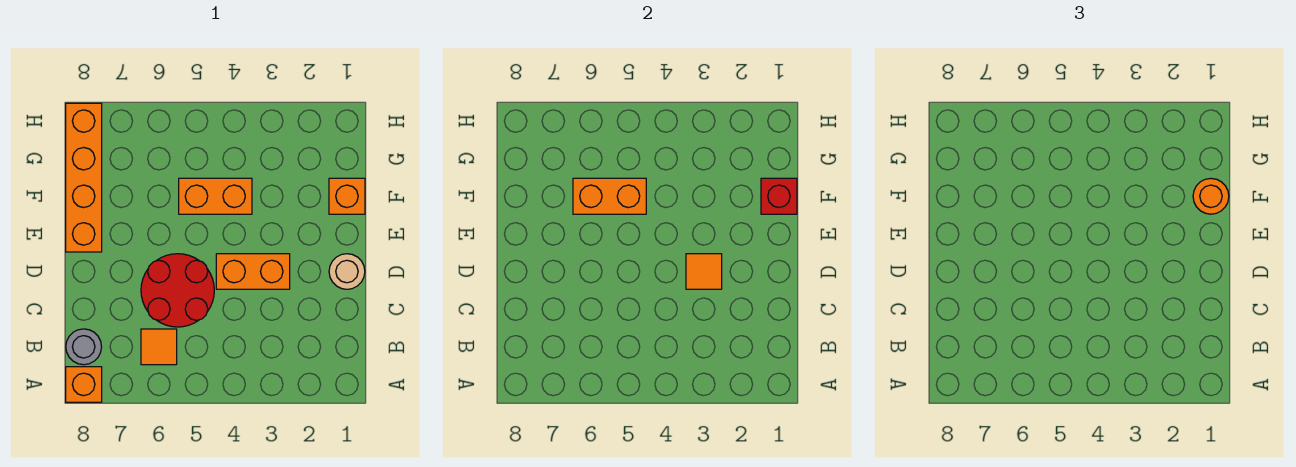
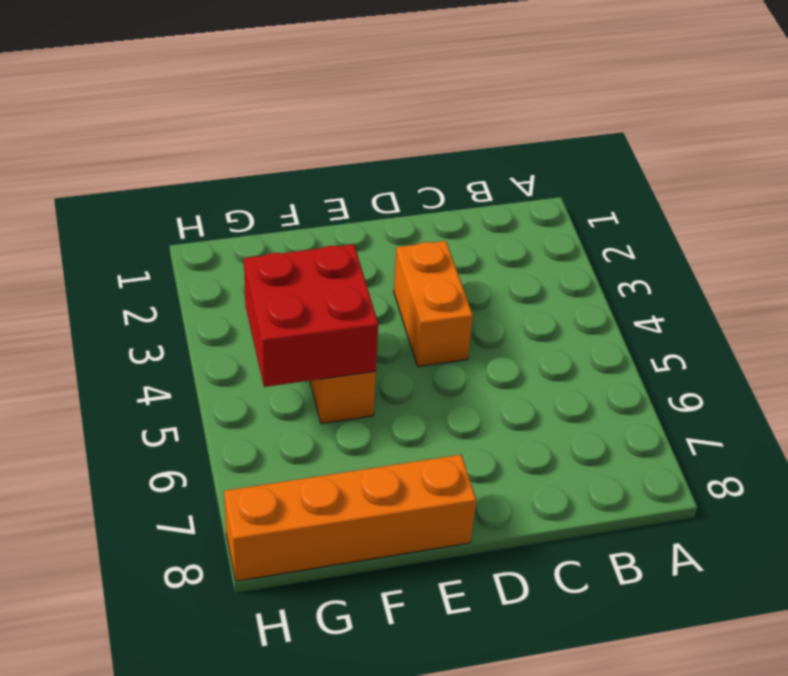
red brick F4:G5 level 2 -> orange brick F5:F6 level 2
none -> orange brick A8 level 1
none -> orange tile B6 level 1
none -> grey round brick B8 level 1

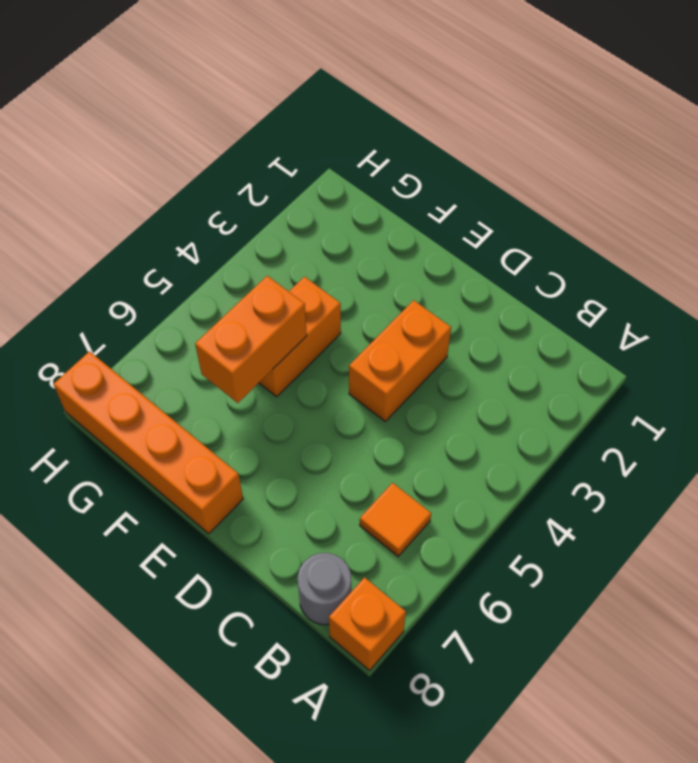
none -> red round brick C5:D6 level 1
none -> tan round brick D1 level 1
none -> orange brick F1 level 1

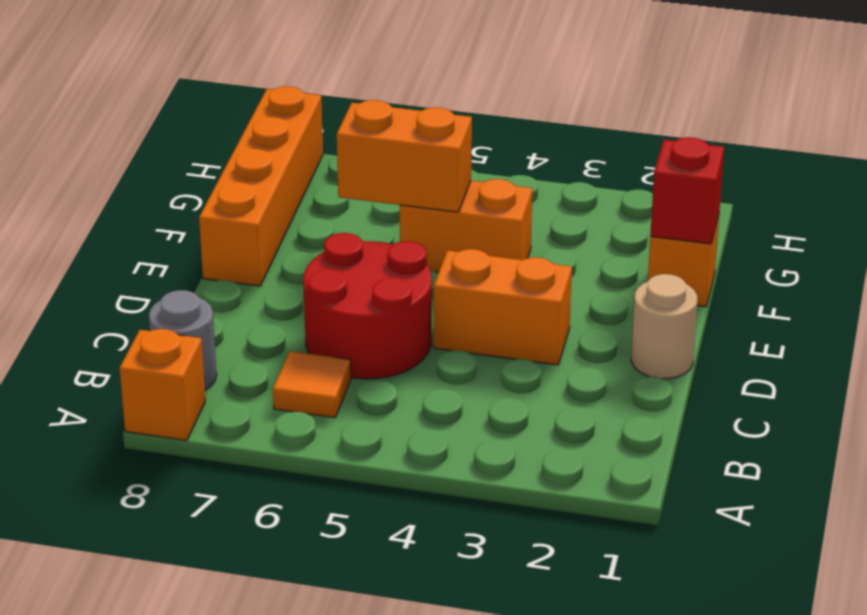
none -> orange tile D3 level 2
none -> orange round brick F1 level 3

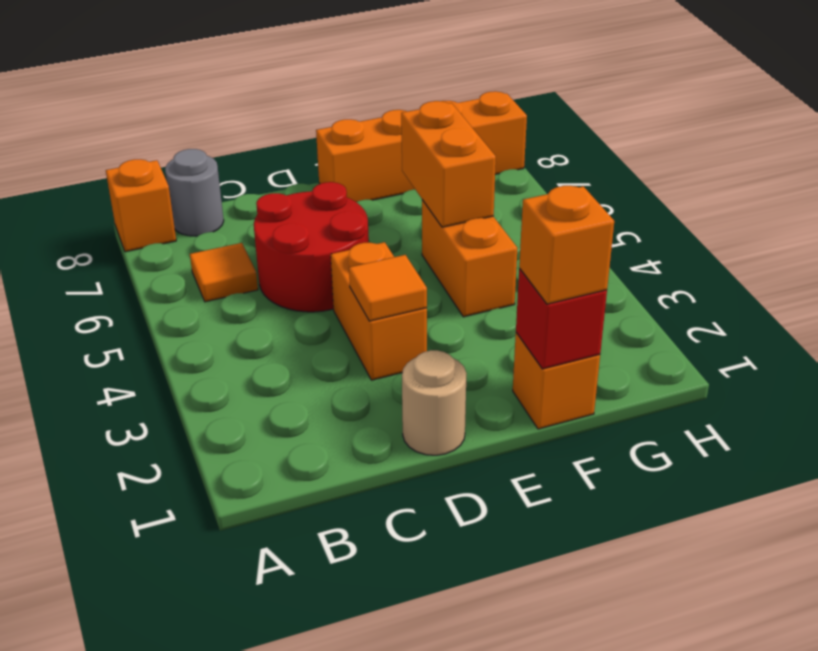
orange brick F1 level 3 -> orange round brick F1 level 3

